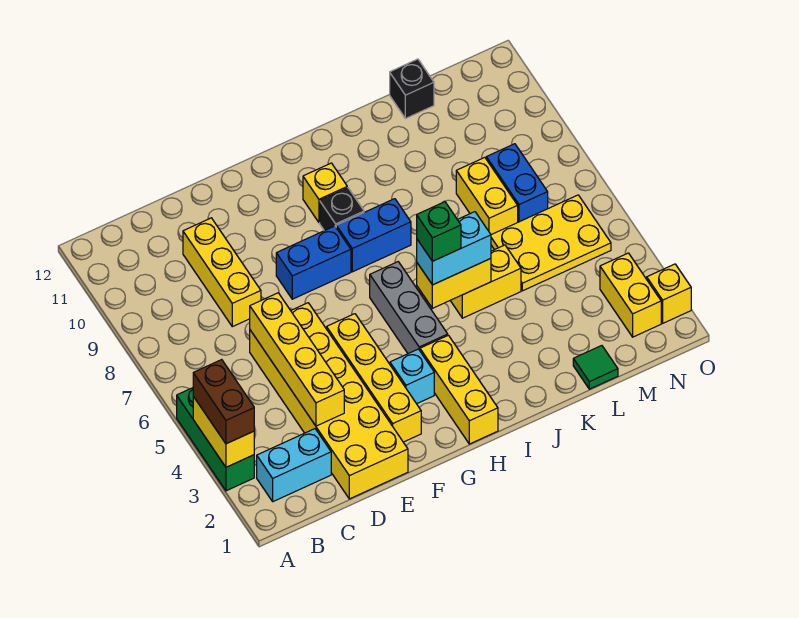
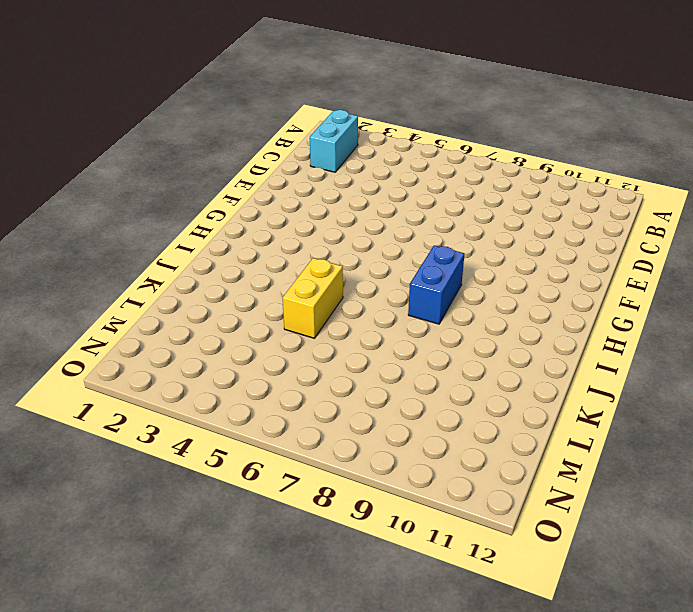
none -> green brick A3:A5 level 1
none -> yellow brick D1:E6 level 1
none -> yellow brick D8:D10 level 1

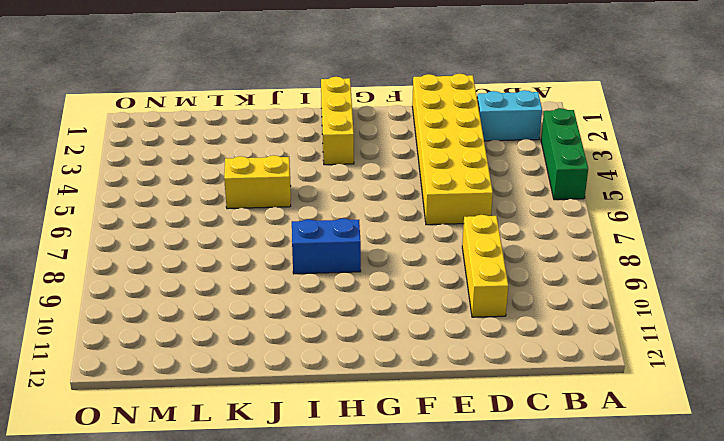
none -> yellow brick F2:F5 level 1
none -> blue brick F8:G8 level 1
none -> cyan brick G3 level 1

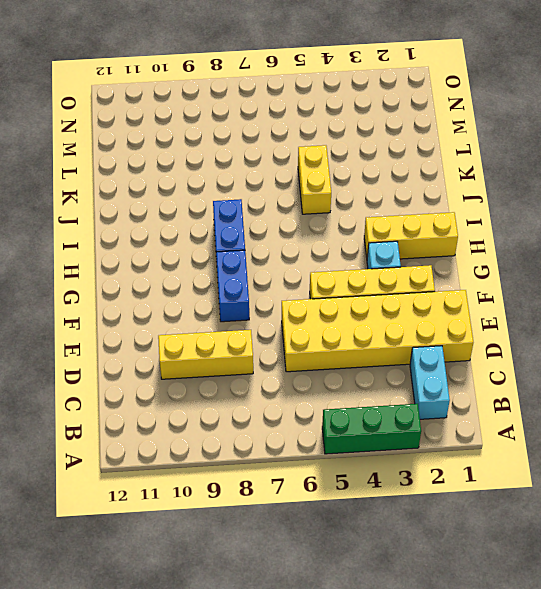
none -> grey brick H4:H6 level 1
none -> black brick H9 level 1
none -> yellow brick H10 level 1

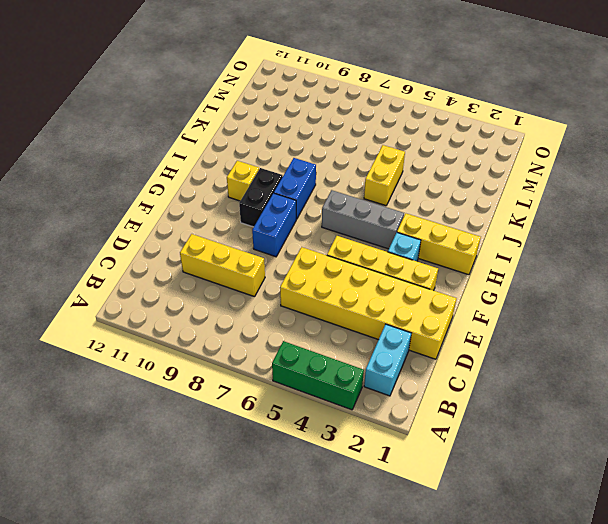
black brick G9:H9 level 1 -> black brick H9 level 1
none -> green tile L1 level 1
none -> yellow plate L5:N6 level 1
none -> yellow brick L7:L8 level 1

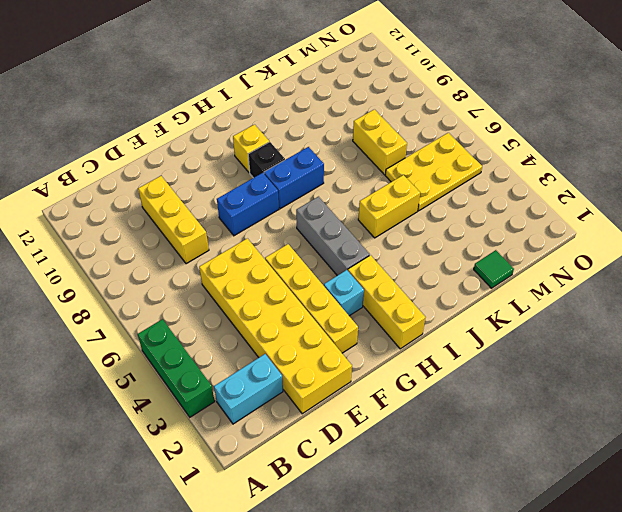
none -> black brick L12 level 1
none -> blue brick M7:M8 level 1
none -> yellow brick N2:N3 level 1

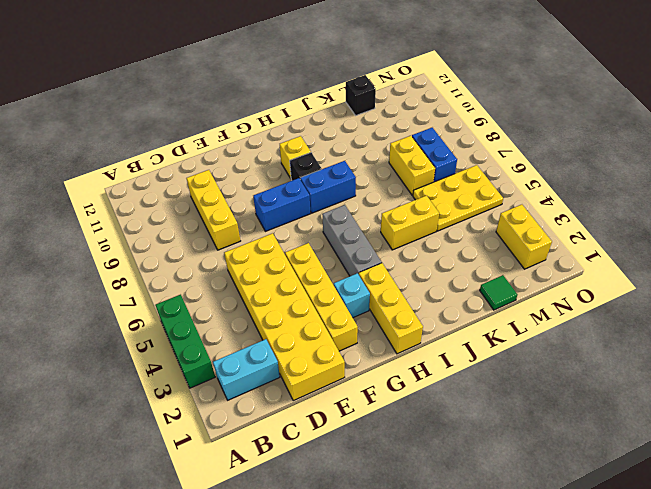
none -> yellow brick O2 level 1
none -> yellow brick A3:A4 level 2
none -> yellow brick D3:D6 level 2

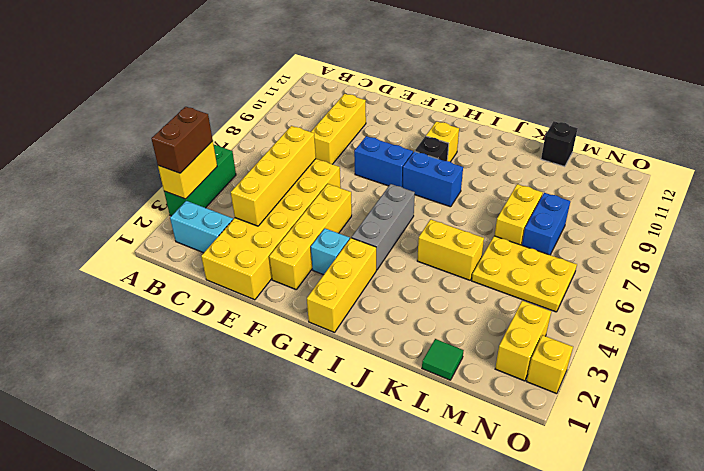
none -> yellow brick I5:J5 level 2
none -> cyan brick I5:J5 level 3
none -> green brick I5 level 4

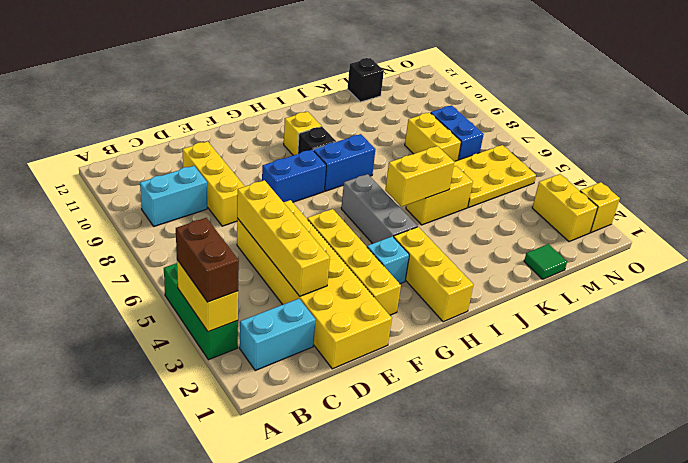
cyan brick B9:C9 level 1 -> cyan brick I5:J5 level 3
none -> green brick I5 level 4

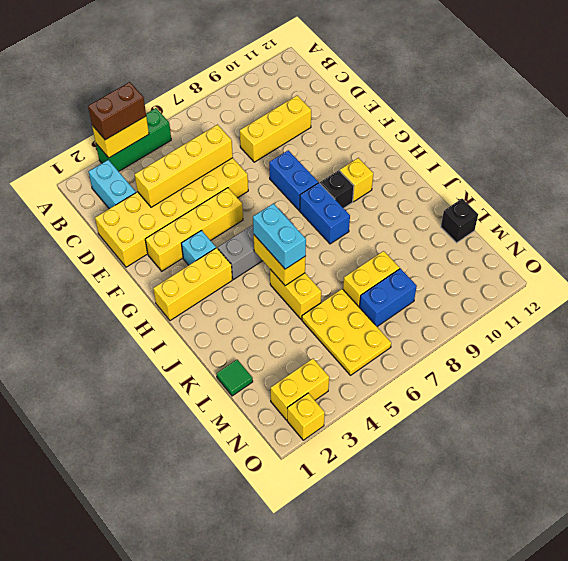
none -> green brick I5 level 4

